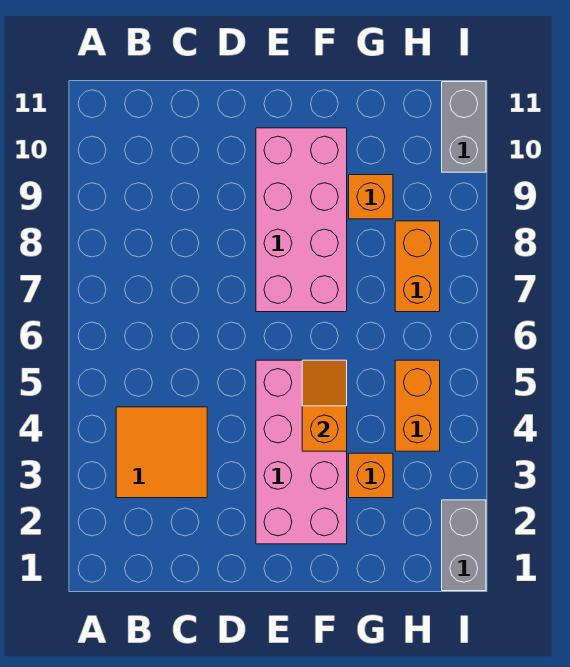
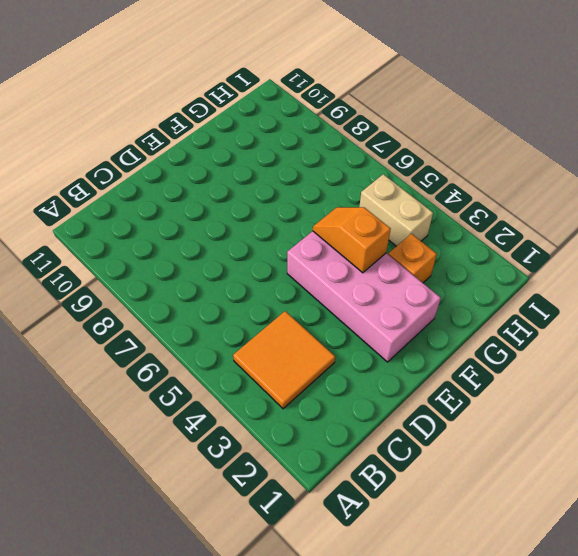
tan brick H4:H5 level 1 -> orange brick H4:H5 level 1
none -> pink brick E7:F10 level 1
none -> orange brick G9 level 1

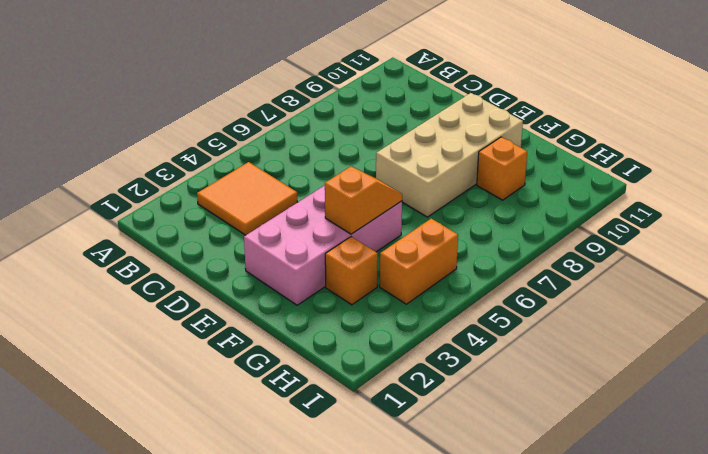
tan brick E7:F10 level 1 -> pink brick E7:F10 level 1
none -> orange brick H7:H8 level 1
none -> grey brick I1:I2 level 1

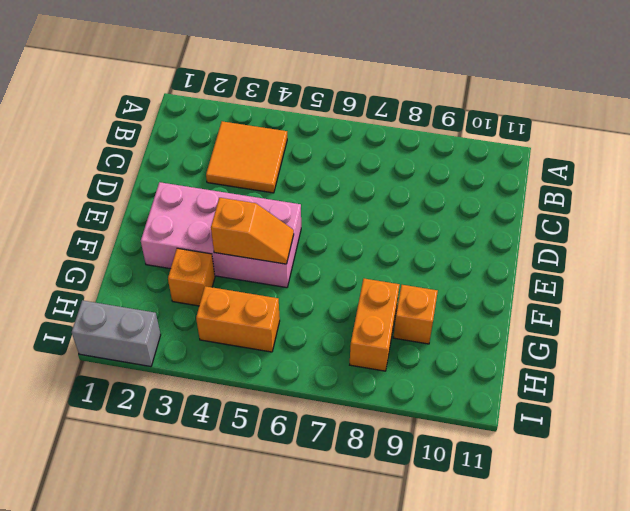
orange brick G8:H8 level 1 -> orange brick H7:H8 level 1
none -> pink brick E7:F10 level 1
none -> grey brick I10:I11 level 1

